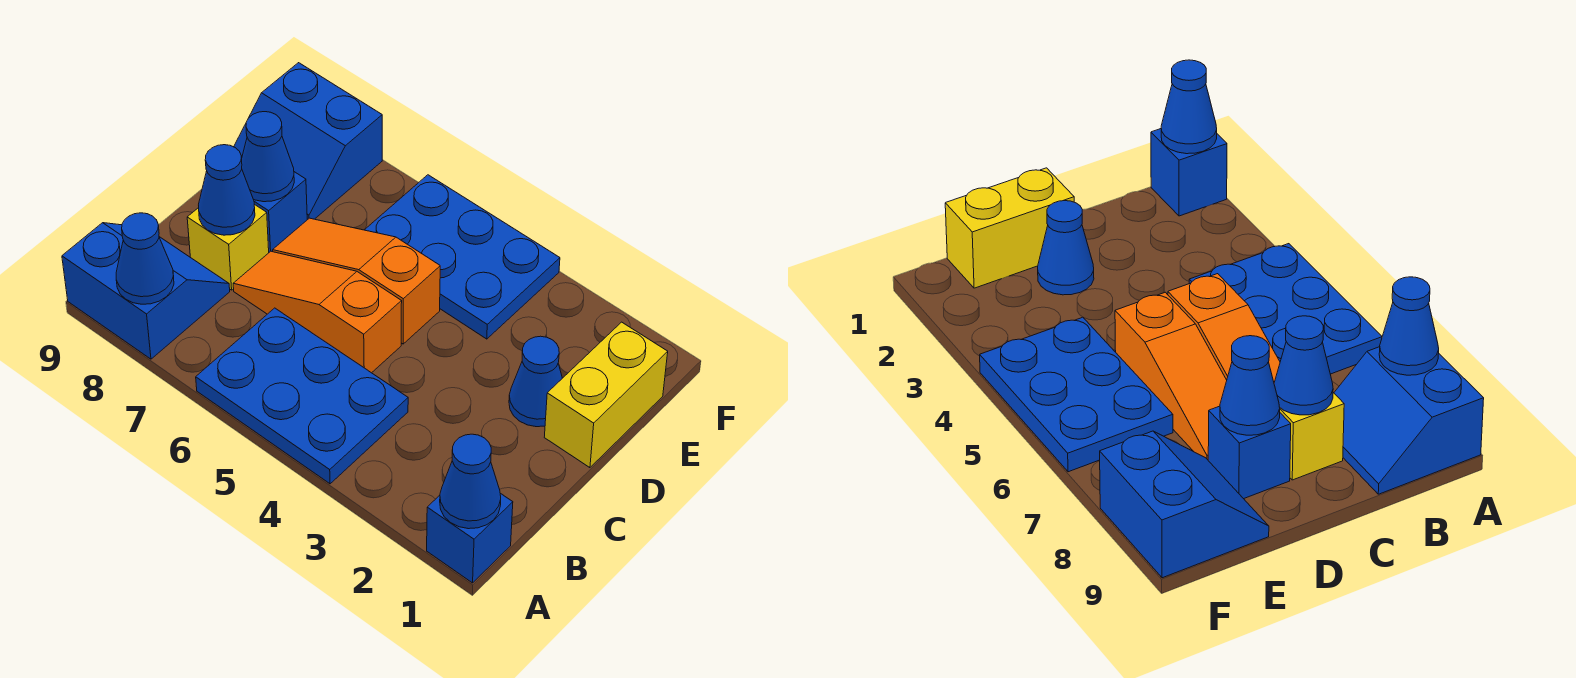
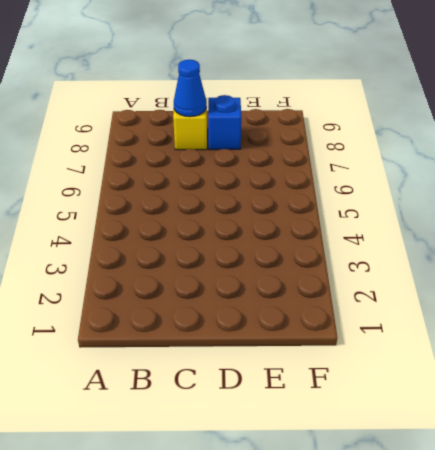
none -> blue brick A1 level 1
none -> blue plate A4:B6 level 1
none -> blue slope A8:B9 level 1 top A

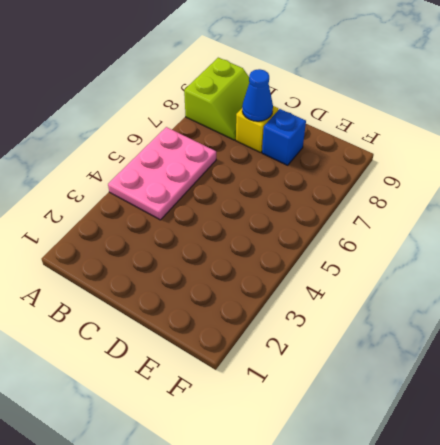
pink plate A4:B6 level 1 -> blue plate A4:B6 level 1
lime slope A8:B9 level 1 top A -> blue slope A8:B9 level 1 top A
none -> blue brick A1 level 1
none -> orange slope C5:C7 level 1 top 5
none -> yellow brick D1:E1 level 1

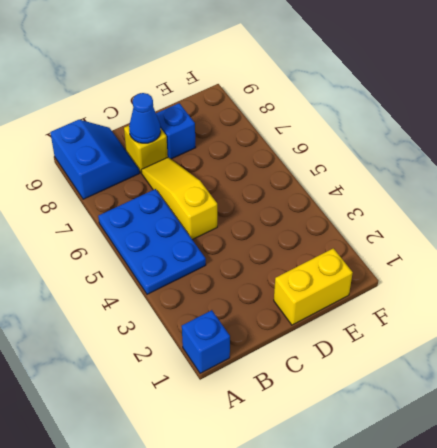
yellow slope C5:C7 level 1 top 5 -> orange slope C5:C7 level 1 top 5
none -> blue cone D2 level 1
none -> orange slope D5:D7 level 1 top 5
none -> blue plate E4:F6 level 1

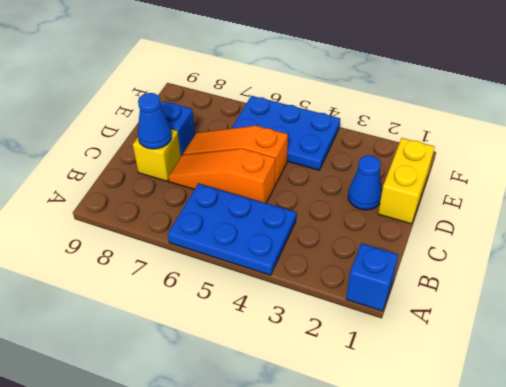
none -> blue slope A8:B9 level 1 top A
none -> blue slope E8:F9 level 1 top F
none -> blue cone A1 level 2

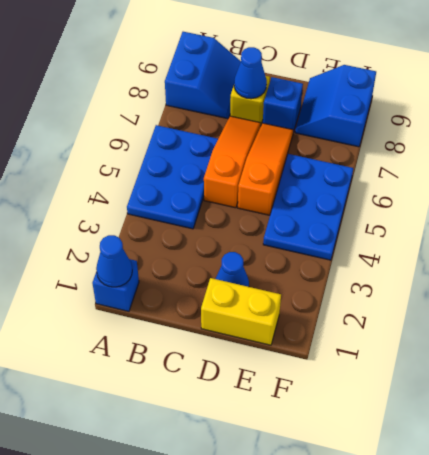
none -> blue cone A8 level 2
none -> blue cone D8 level 2

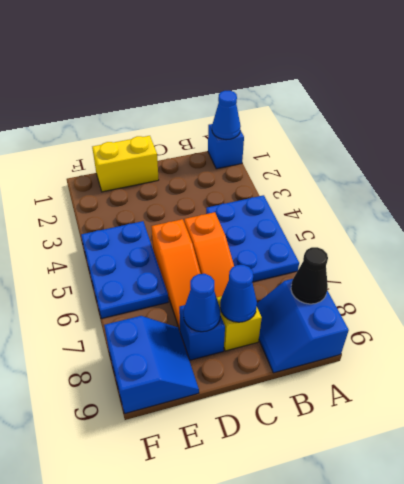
black cone A8 level 2 -> blue cone A8 level 2
none -> blue cone D2 level 1

